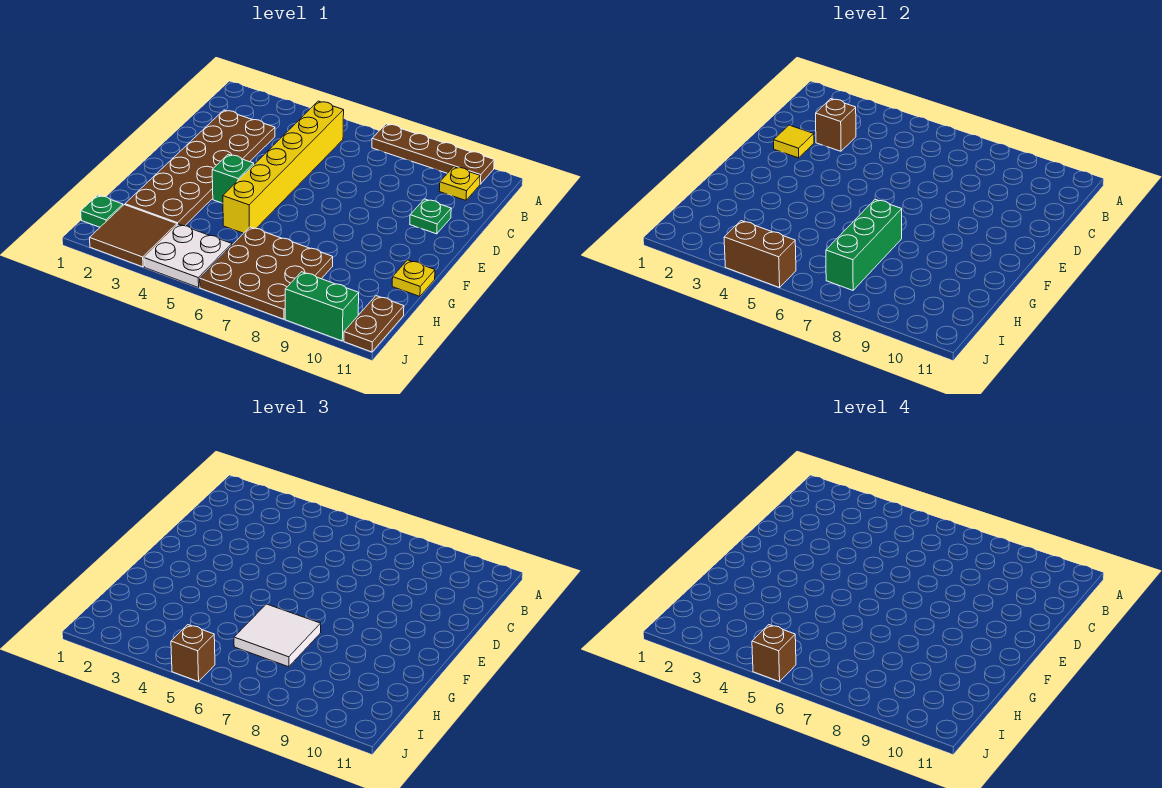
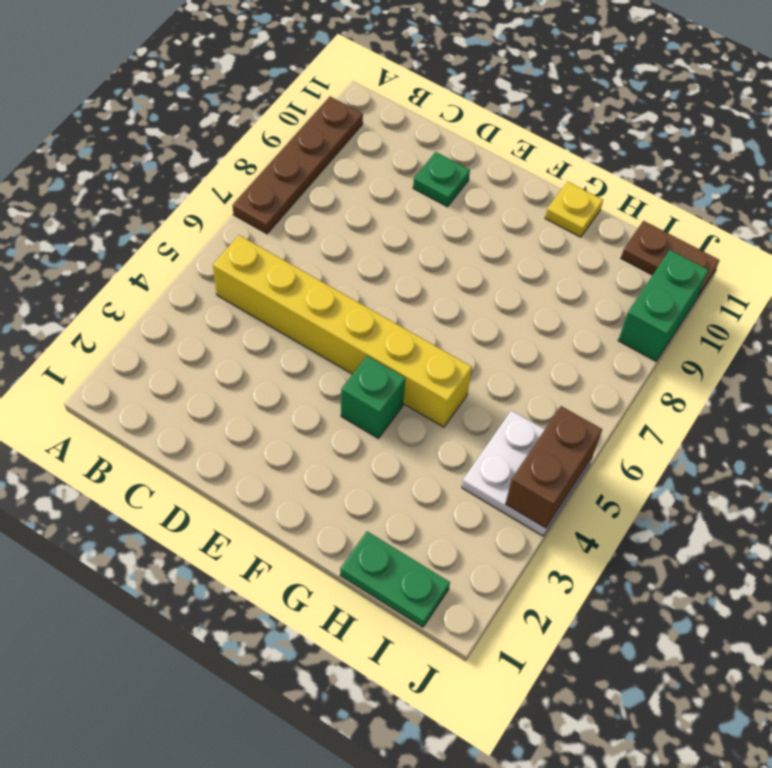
green plate H1:I1 level 1 -> green plate I1 level 1
none -> yellow plate B10 level 1
none -> brown plate C2:H3 level 1
none -> brown plate H6:J8 level 1

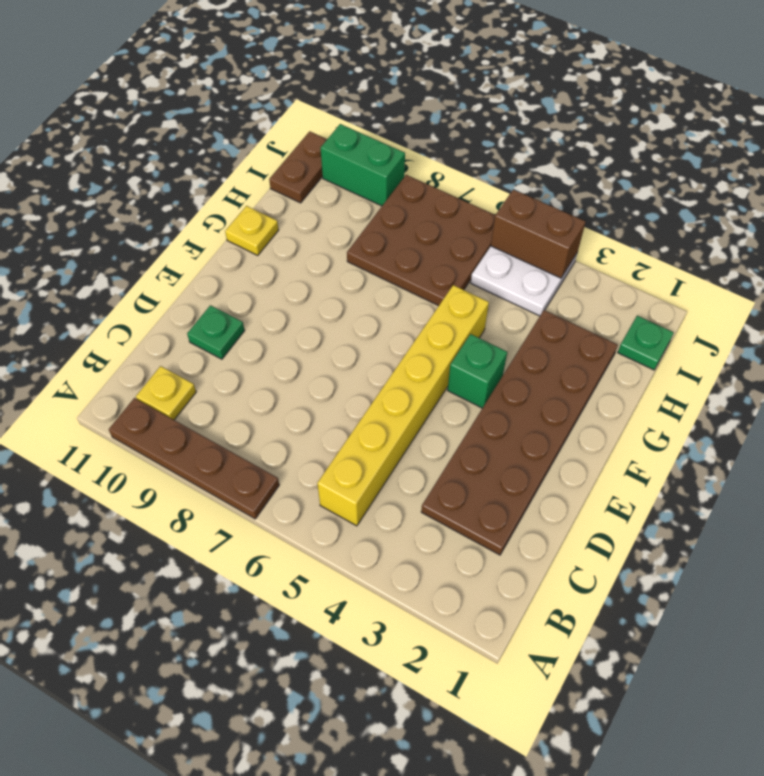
none -> brown tile I2:J3 level 1
none -> brown brick C3 level 2
none -> yellow tile D2 level 2

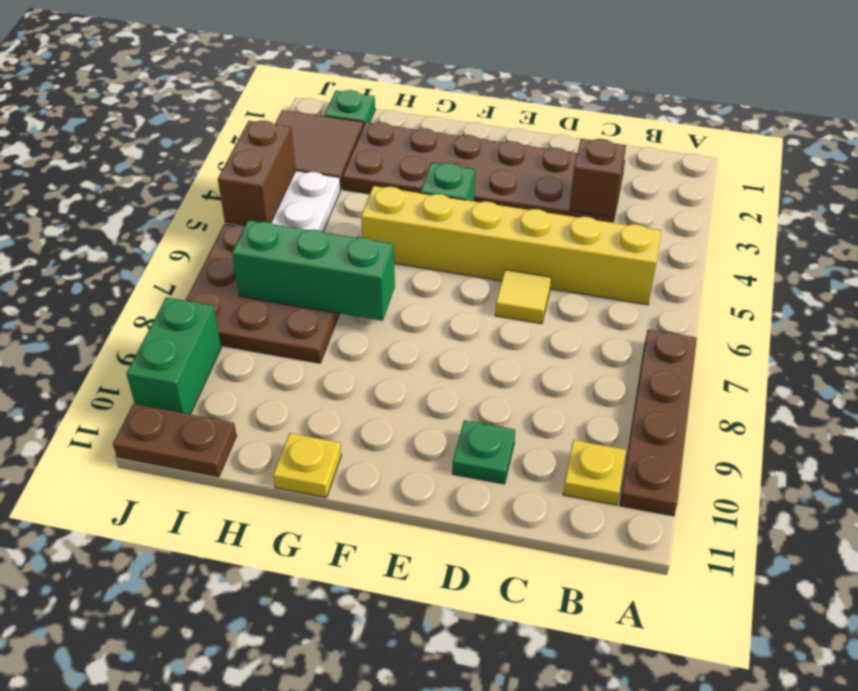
yellow tile D6 level 1 -> yellow tile D2 level 2
none -> white tile G6:H7 level 3
none -> brown brick J5 level 3
none -> brown brick J5 level 4

